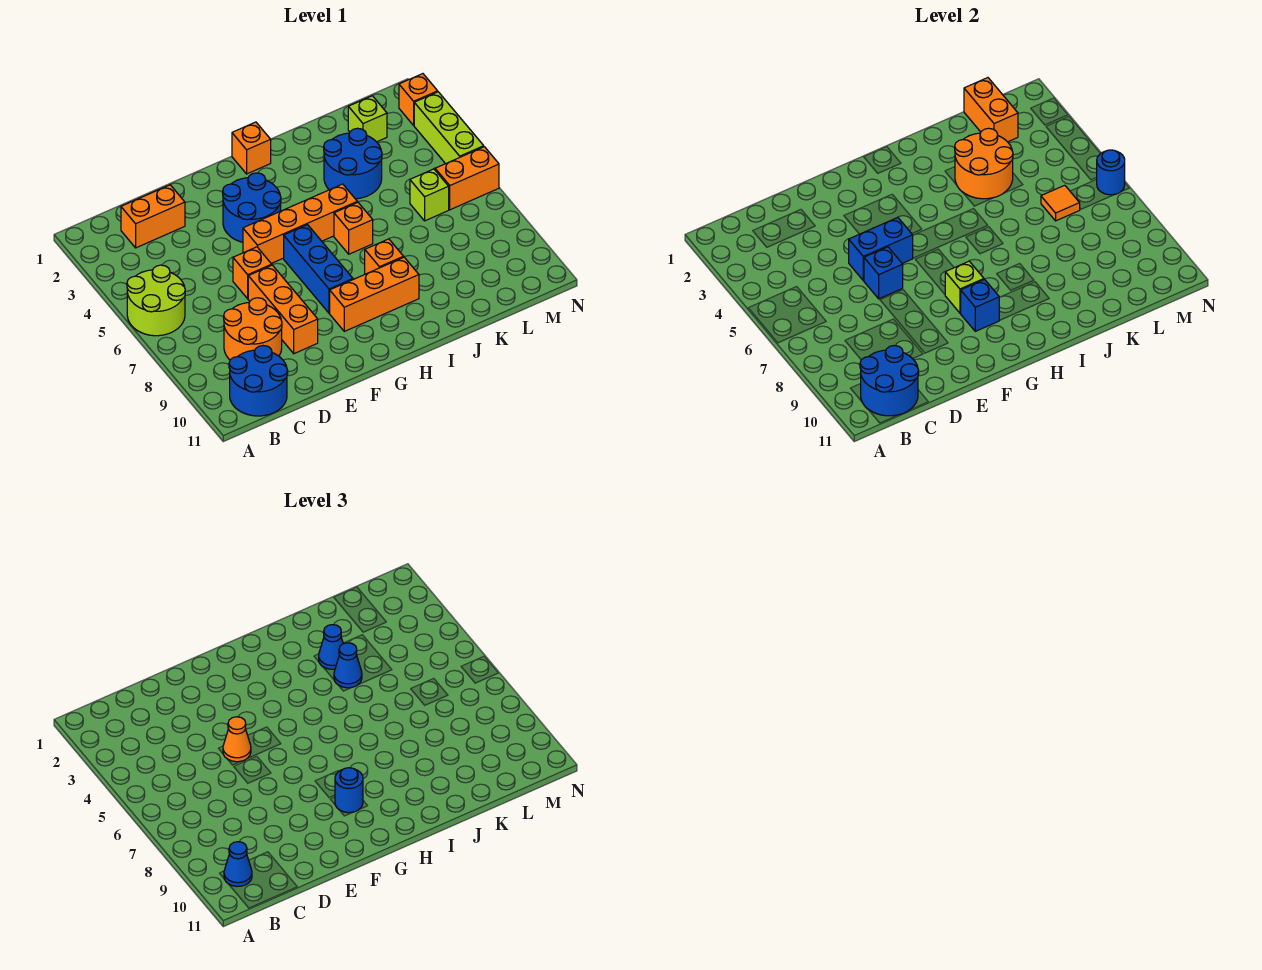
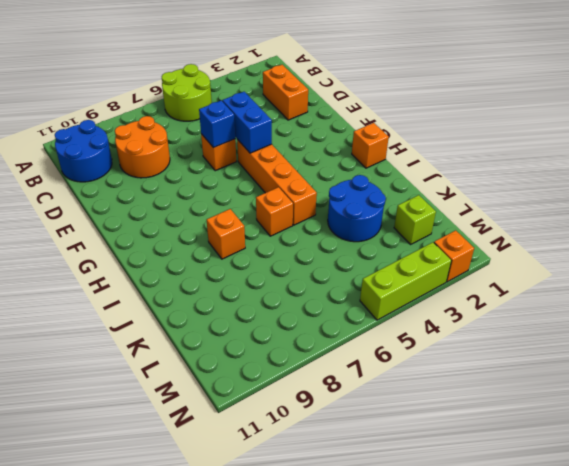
none -> orange brick E7:E9 level 1
none -> blue round brick F3:G4 level 1
none -> blue brick G6:G8 level 1
none -> orange brick G9:I9 level 1

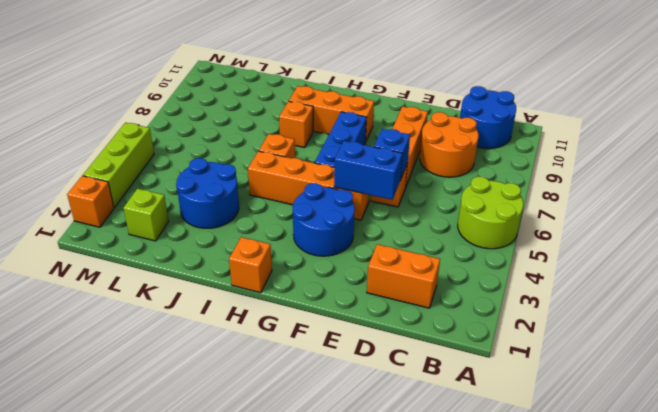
none -> lime brick L6 level 1
none -> orange brick M6:N6 level 1
none -> blue round brick B10:C11 level 2
none -> lime brick G8 level 2

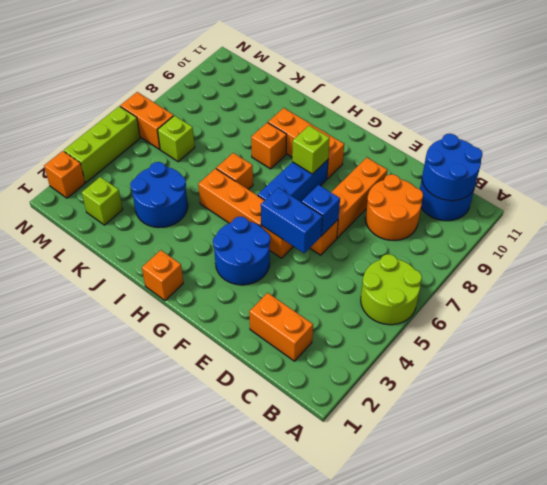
none -> blue brick G9 level 2
none -> orange round brick J3:K4 level 2
none -> orange brick L1:L2 level 2
none -> orange tile L6 level 2

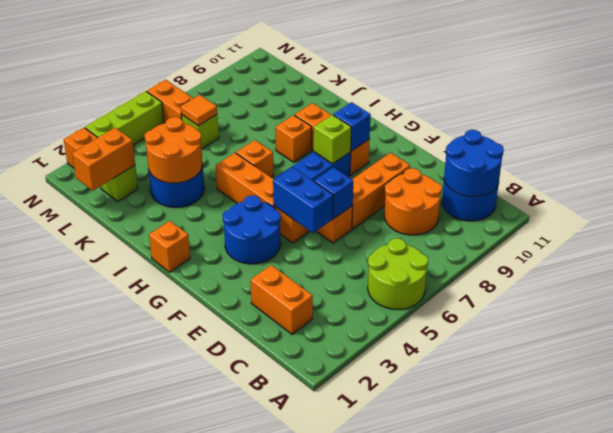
none -> blue round brick N6 level 2
none -> blue cone B10 level 3
none -> orange cone E5 level 3
none -> blue round brick G9 level 3

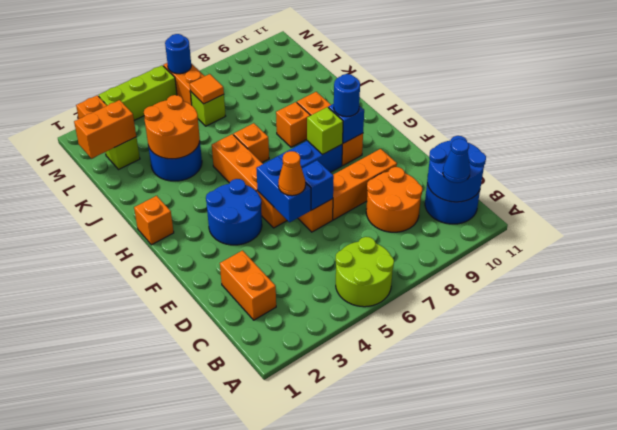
none -> blue cone J3 level 3
none -> blue cone J4 level 3

